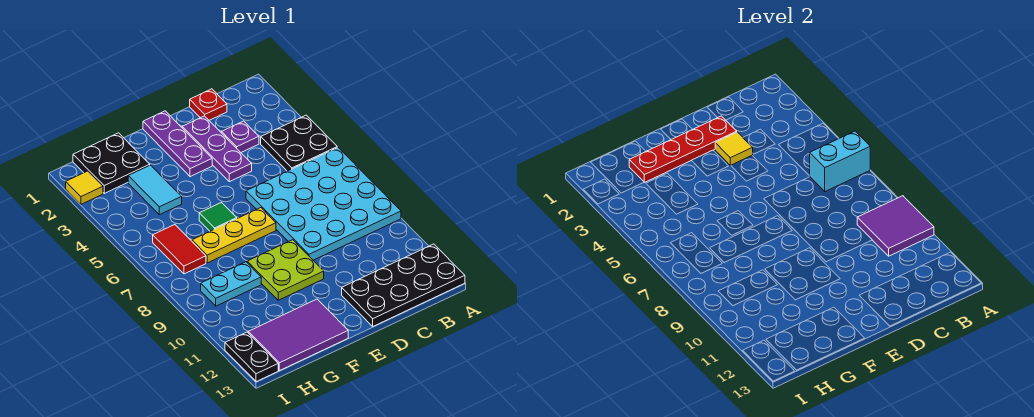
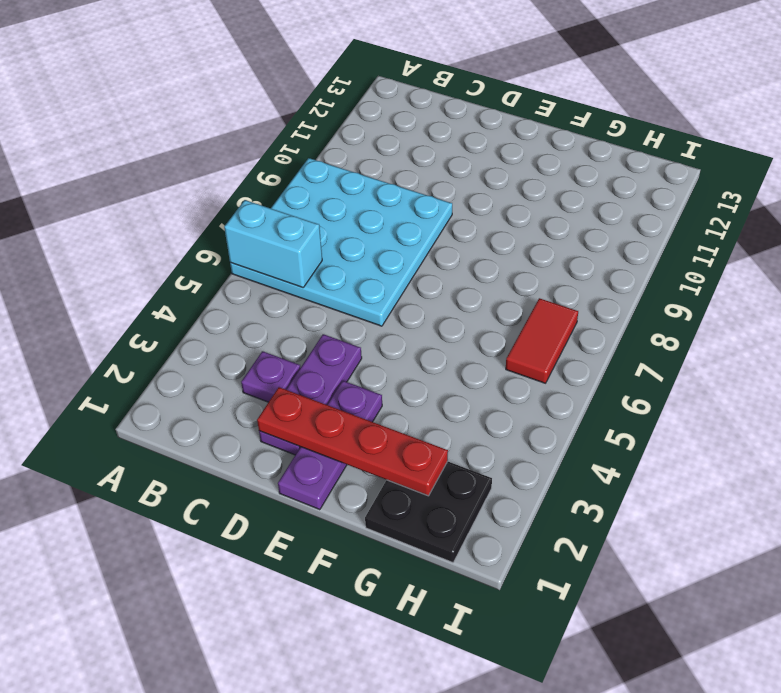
none -> black plate A4:B5 level 1
none -> black plate A12:D13 level 1
none -> red plate C1 level 1

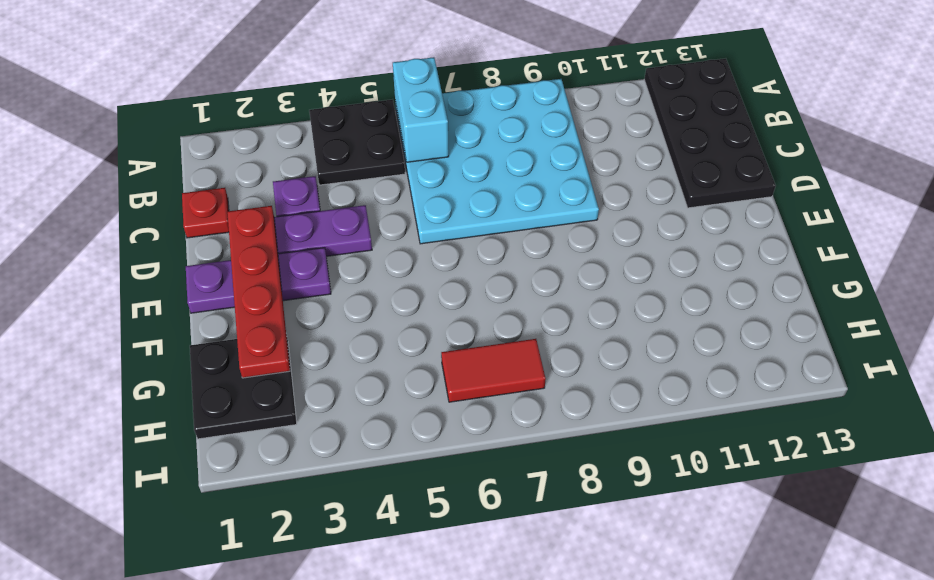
none -> yellow plate E7:G7 level 1
none -> lime plate E9:F10 level 1
none -> green tile F6 level 1

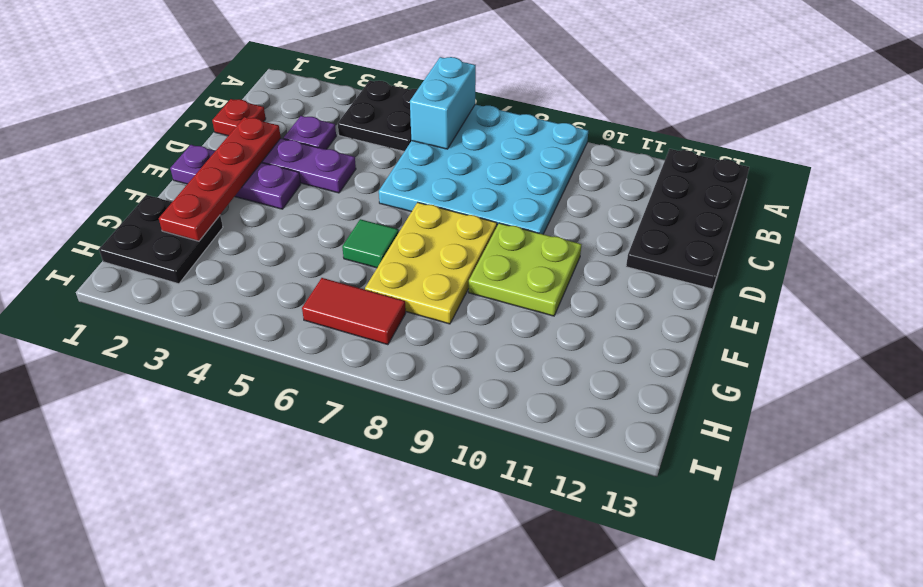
yellow plate E7:G8 level 1 -> yellow plate E7:G7 level 1
none -> purple tile F12:H13 level 1
none -> cyan tile G3:G4 level 1
none -> cyan plate G9:H9 level 1

